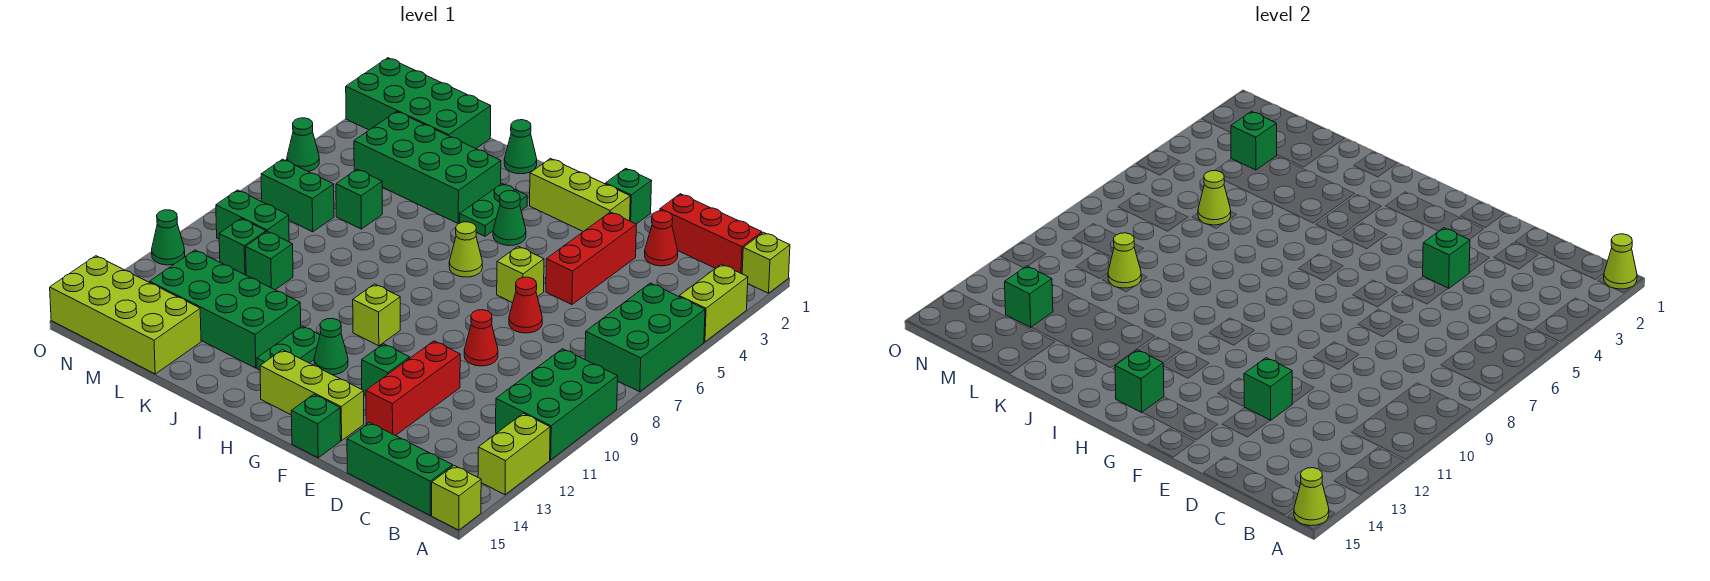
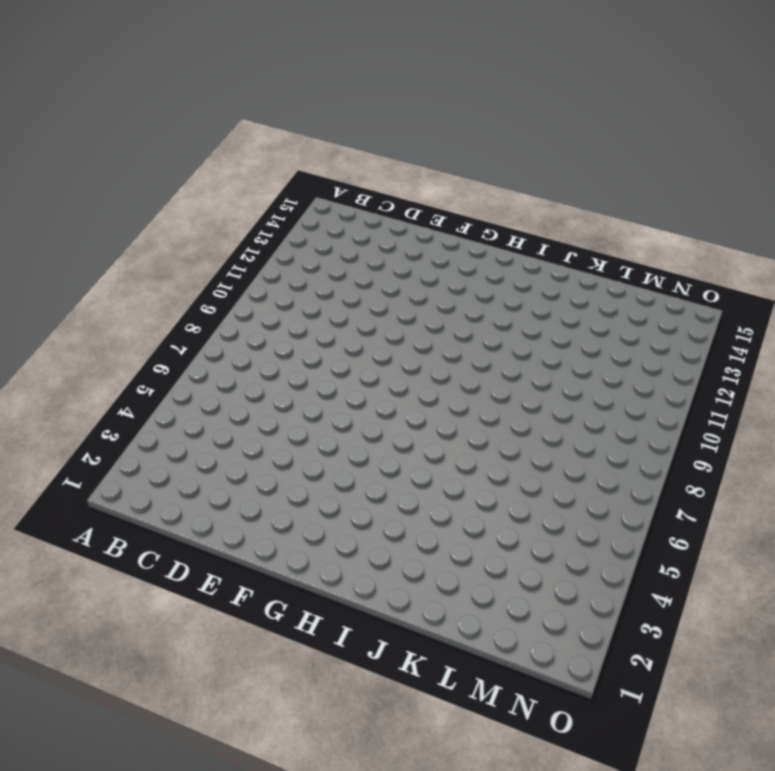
none -> lime brick A1 level 1
none -> lime brick A3:A4 level 1
none -> green brick A5:B7 level 1
none -> green brick A9:B11 level 1

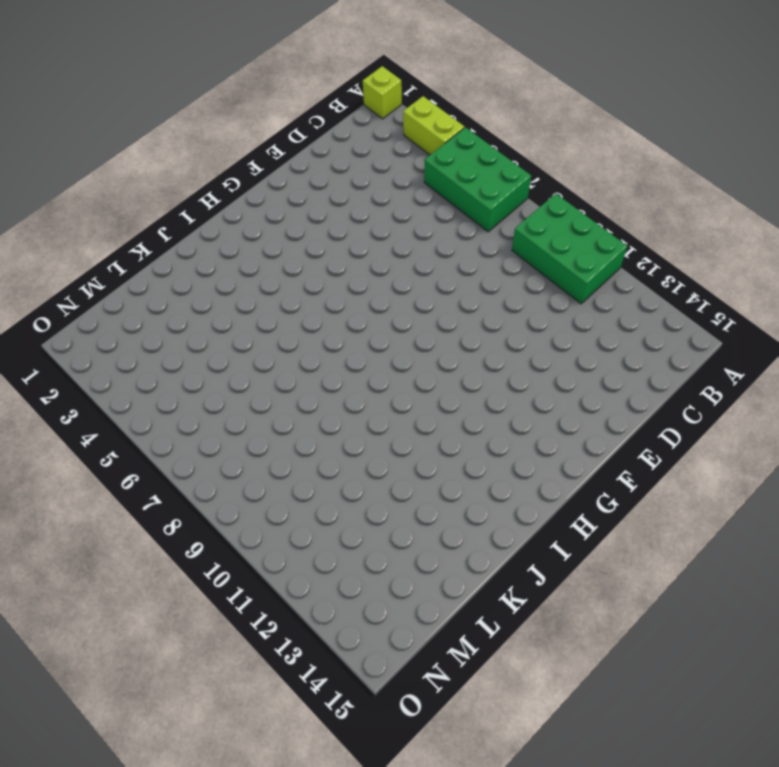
none -> lime brick A12:A13 level 1
none -> lime brick A15 level 1
none -> red brick B1:D1 level 1
none -> green brick B15:D15 level 1

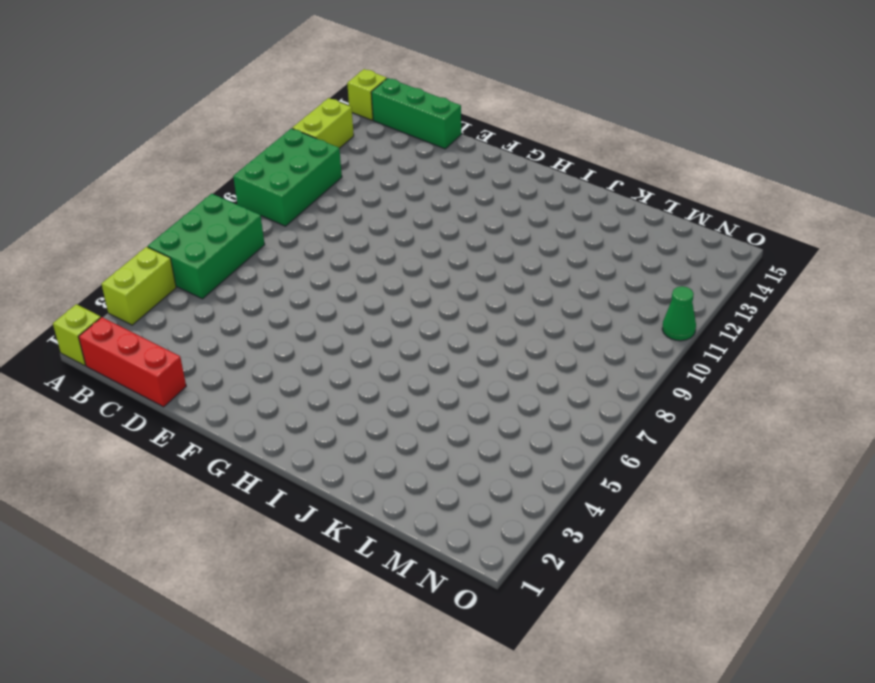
none -> red cone D2 level 1
none -> red brick E3:E5 level 1
none -> red cone E7 level 1
none -> red cone E9 level 1

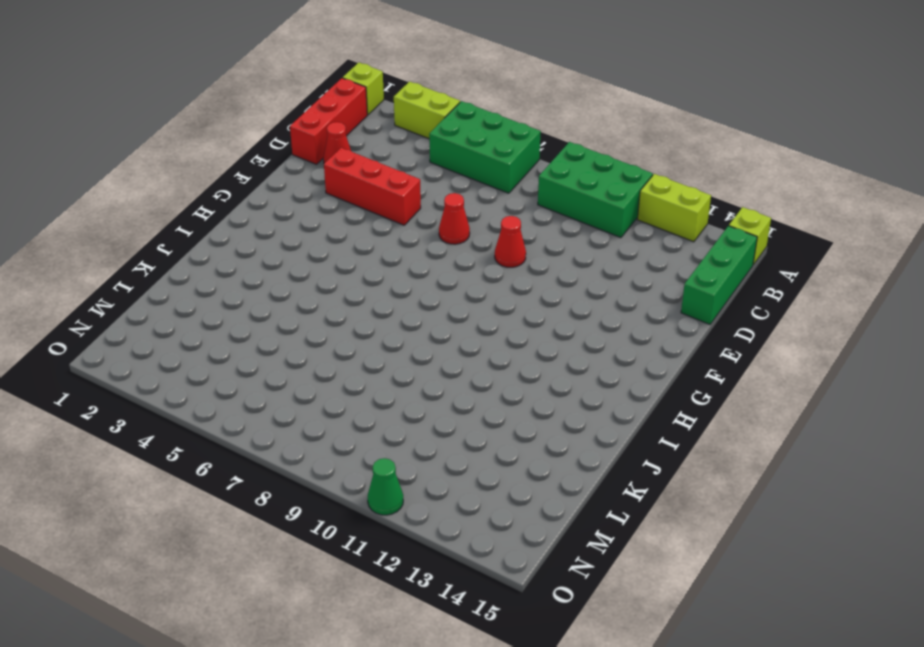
none -> red brick E11:E13 level 1
none -> green brick F1 level 1
none -> lime brick F2:H2 level 1
none -> lime brick F6 level 1

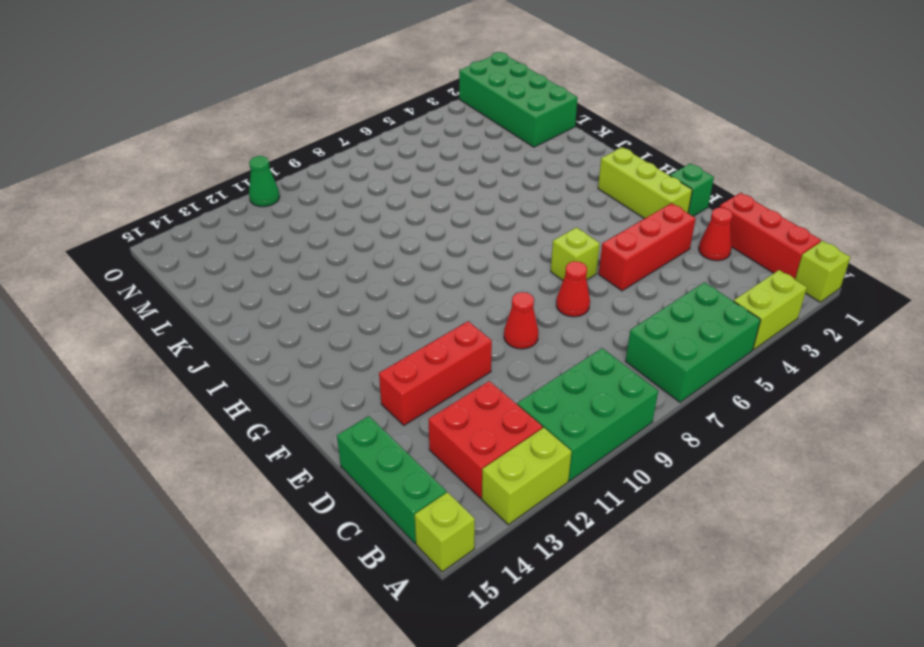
red brick B12:C13 level 1 -> none
none -> green brick F12 level 1
none -> lime brick F14:H14 level 1
none -> green brick F15 level 1
none -> green cone H4 level 1

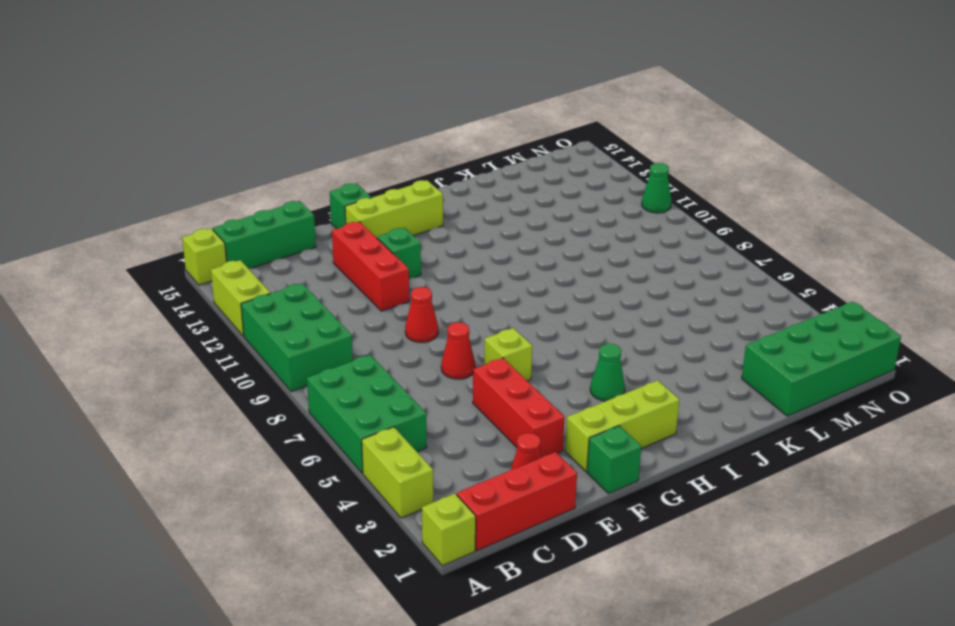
none -> lime cone H6 level 1
none -> lime brick H10 level 1
none -> green cone H12 level 1
none -> green plate I3:I4 level 1

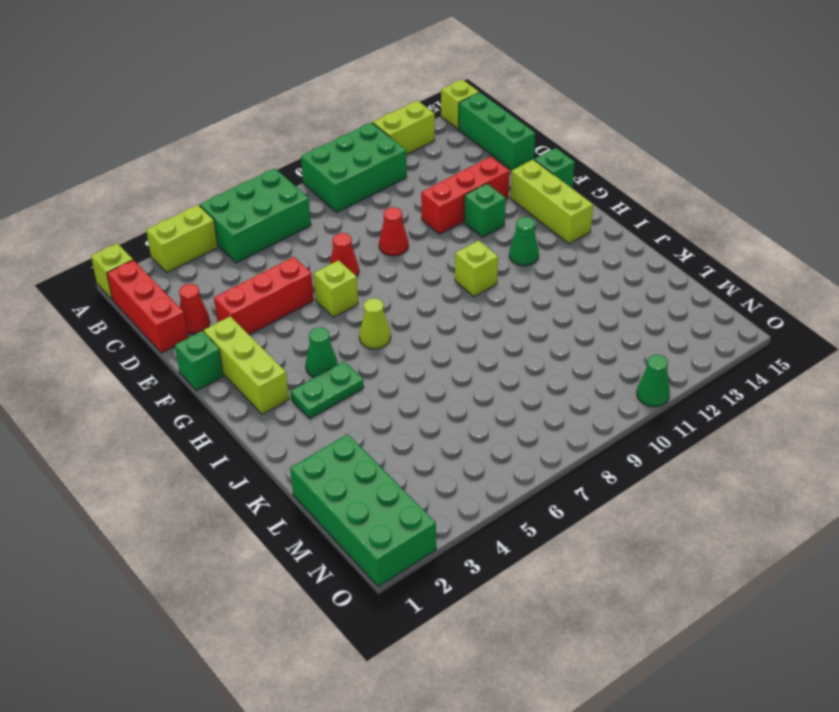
none -> green plate I12:I13 level 1
none -> green cone J1 level 1
none -> green brick J3:M4 level 1
none -> green brick J12:M13 level 1

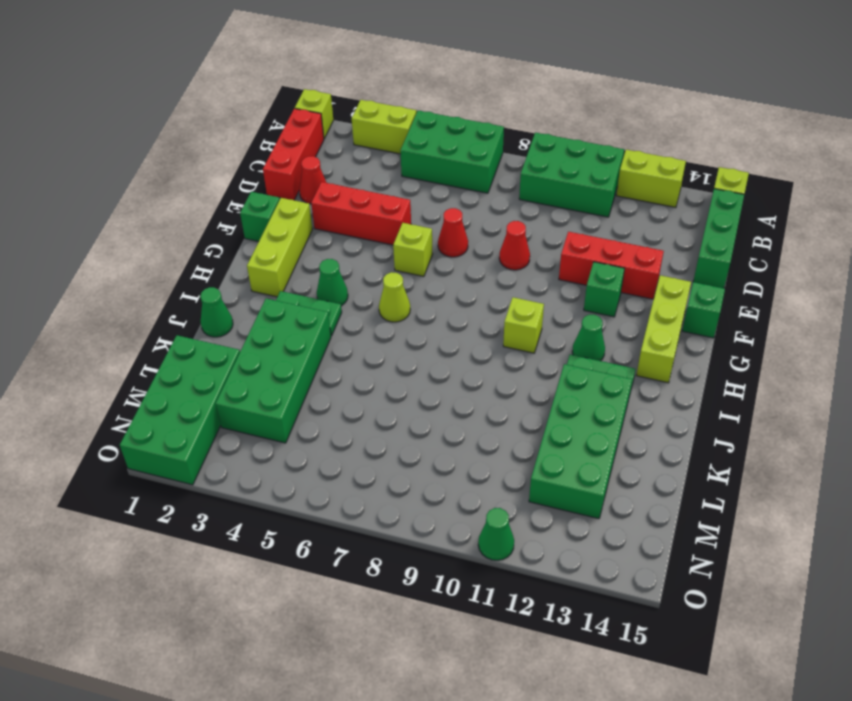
none -> green brick L6 level 1
none -> green brick L10 level 1
none -> lime brick L14:O15 level 1
none -> green brick M7:N7 level 1

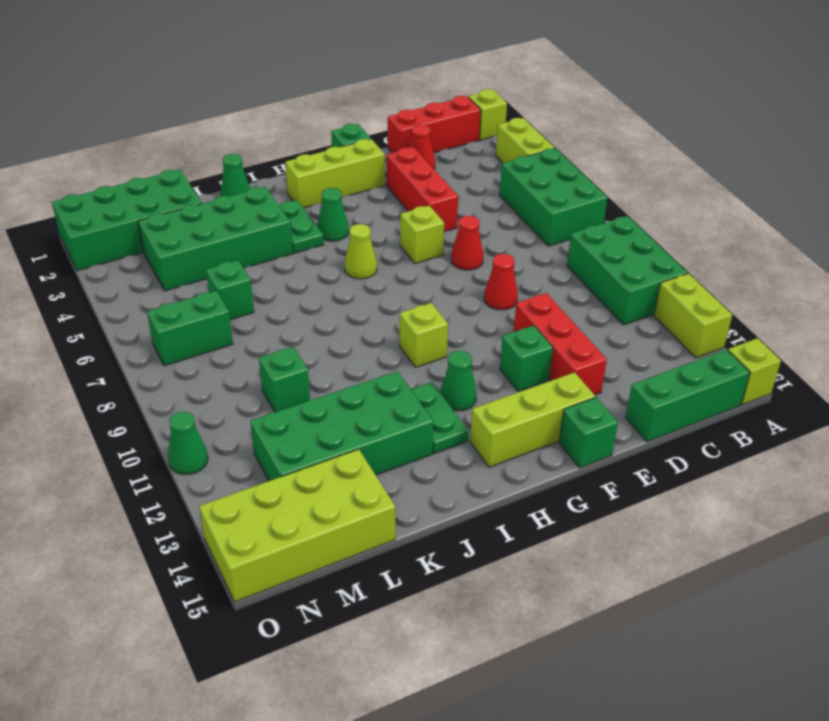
none -> green brick M9:N9 level 1
none -> green brick M10 level 1
none -> green cone O5 level 1
none -> lime cone A1 level 2

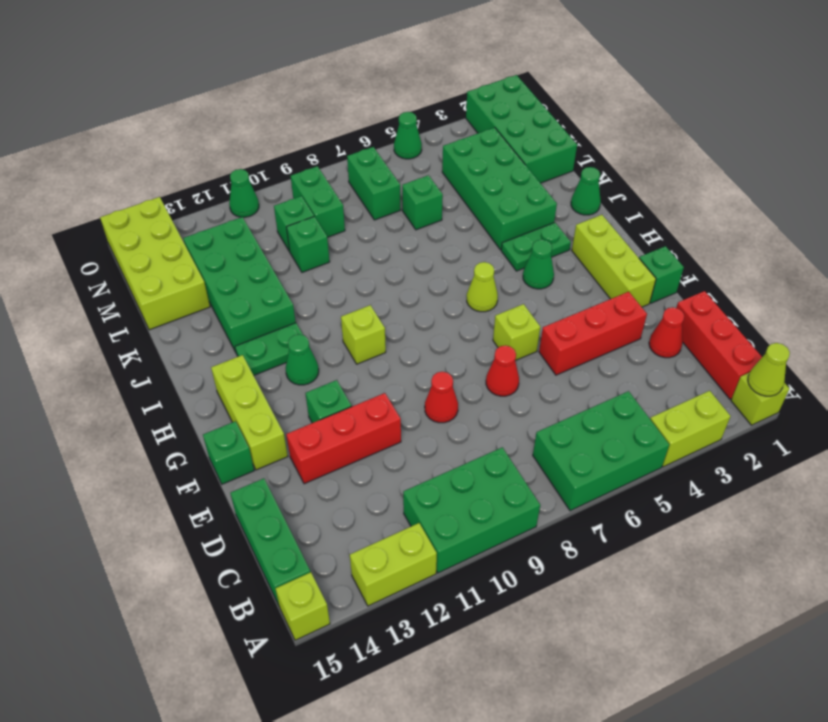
none -> lime cone A15 level 2
none -> green brick E4 level 2
none -> green brick E12 level 2
none -> green brick H14 level 2

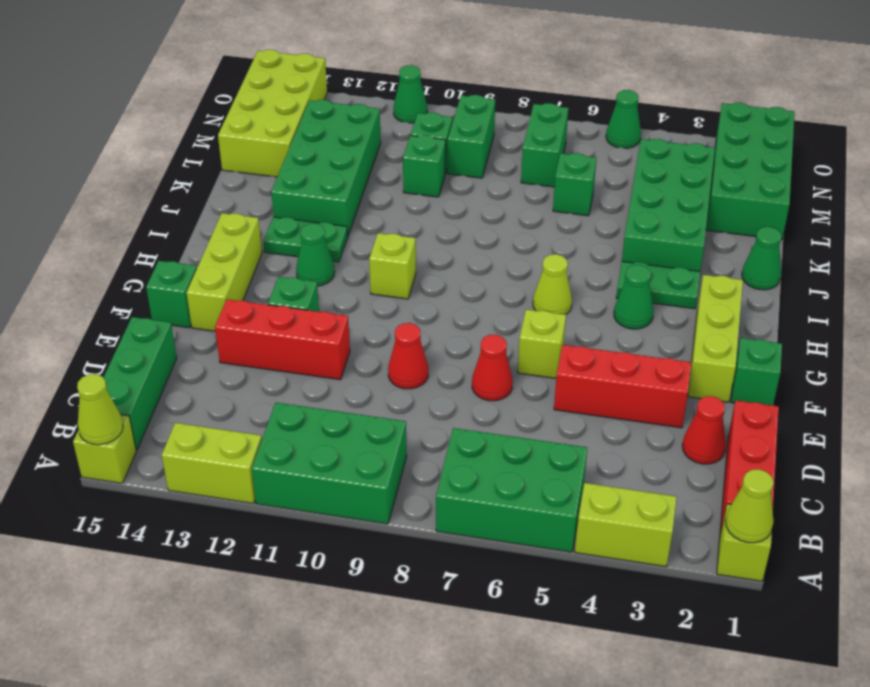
none -> green brick E4 level 2
none -> green brick E12 level 2
none -> green brick H14 level 2
none -> lime cone L6 level 2

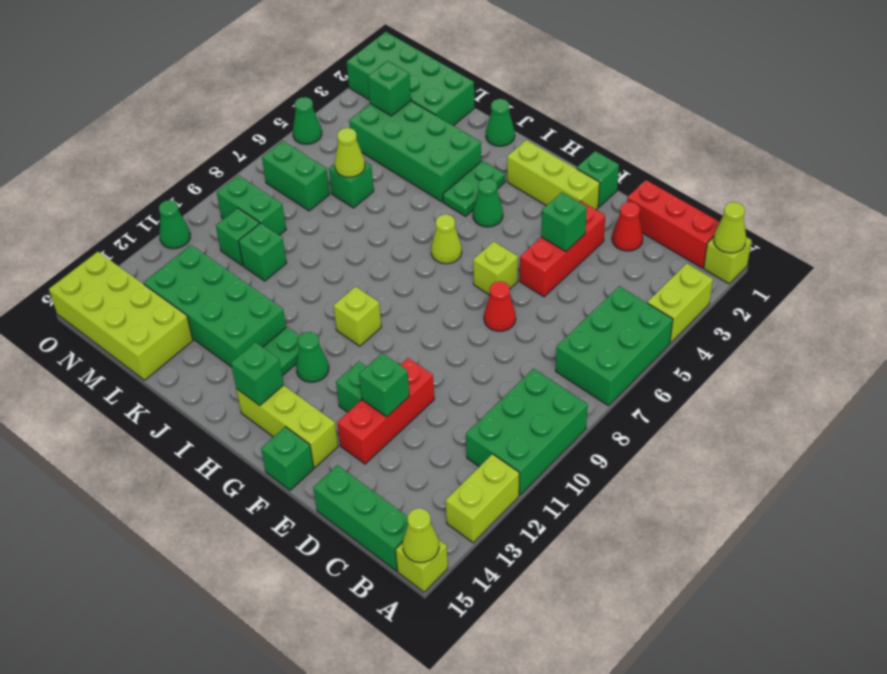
none -> red cone E9 level 1
none -> lime cone L10 level 2
none -> green brick M13 level 2

